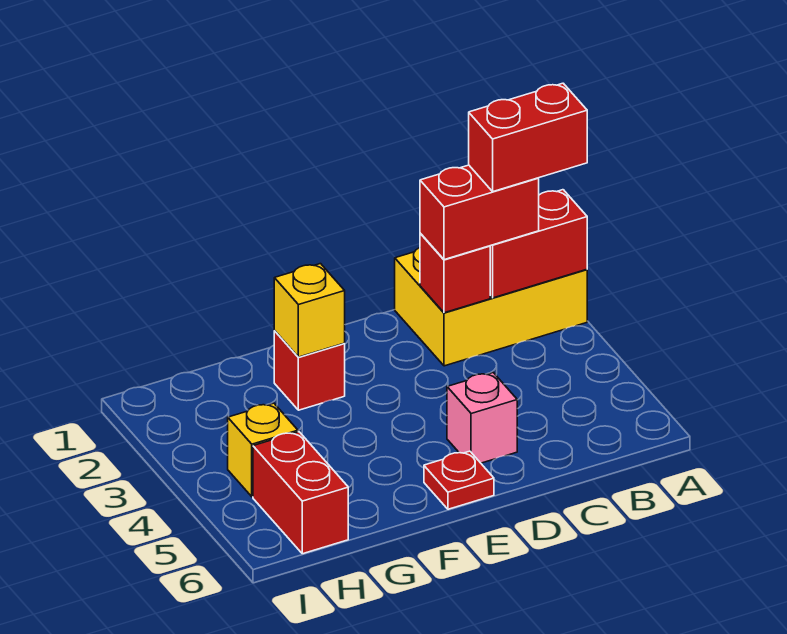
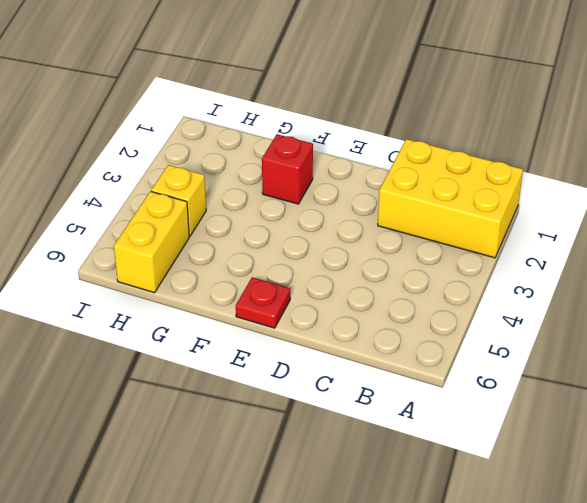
yellow brick H5:H6 level 1 -> red brick H5:H6 level 1
none -> pink brick D5 level 1
none -> red brick A2:B2 level 2

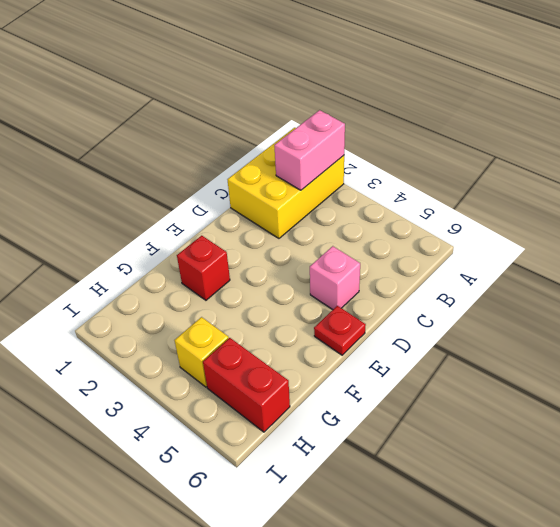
pink brick A2:B2 level 2 -> red brick A2:B2 level 2
none -> red brick C2 level 2
none -> yellow brick F2 level 2

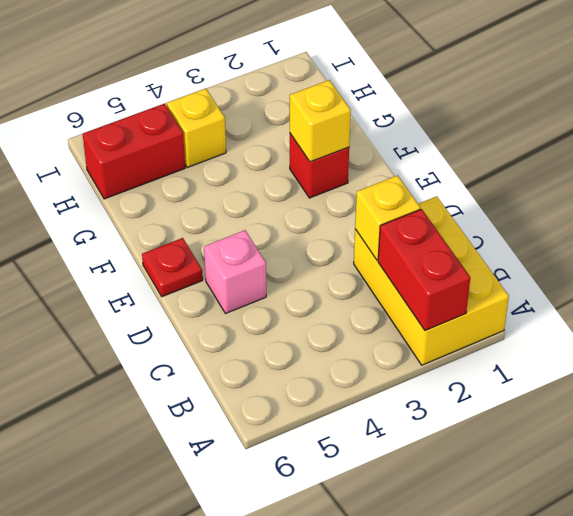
yellow brick C2 level 2 -> red brick C2 level 2
none -> red brick B2:C2 level 3
none -> red brick A2:B2 level 4

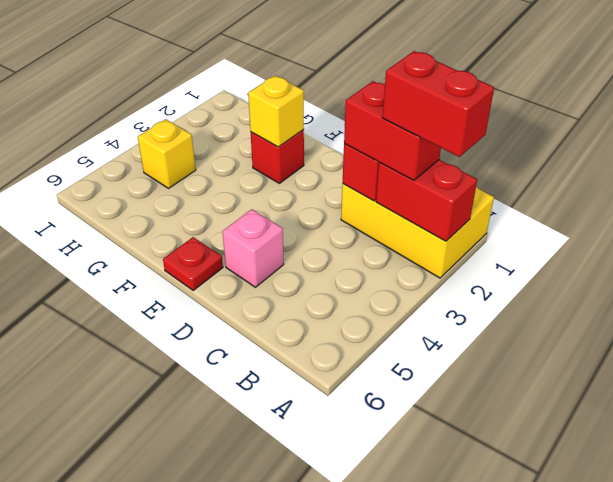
none -> red brick H5:H6 level 1

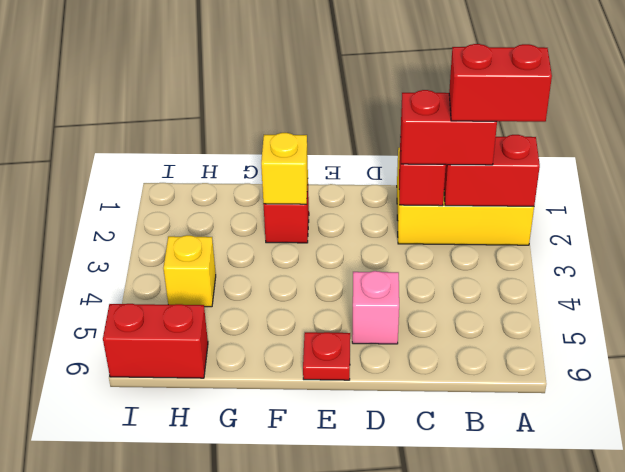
red brick H6:I6 level 1 -> red brick H5:H6 level 1

